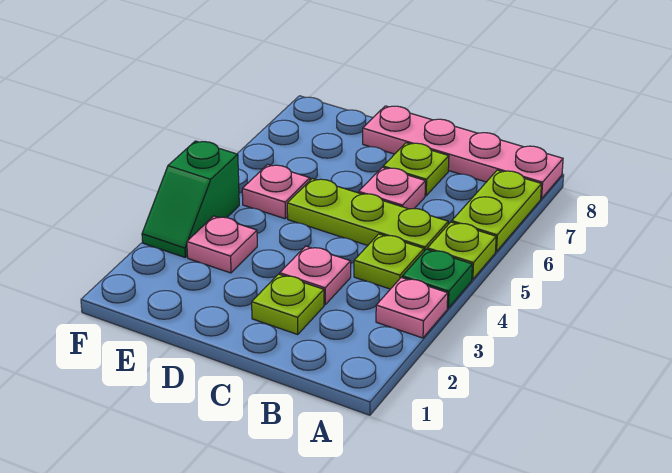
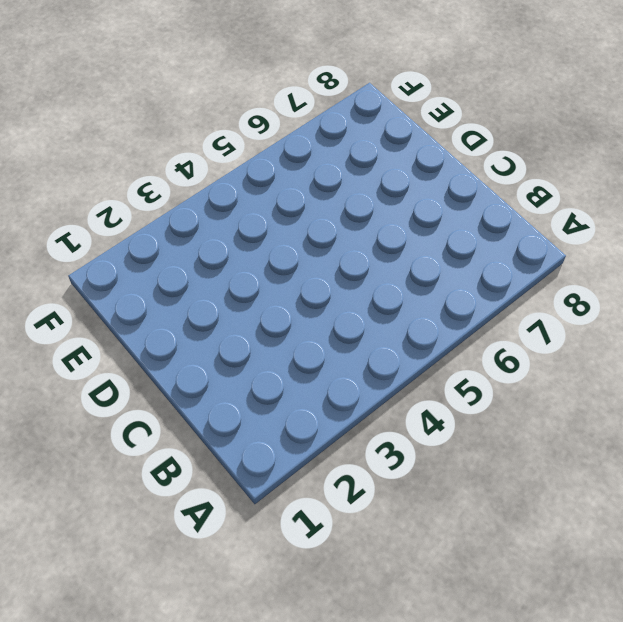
none -> pink plate A3 level 1
none -> green plate A4 level 1
none -> lime plate A5 level 1

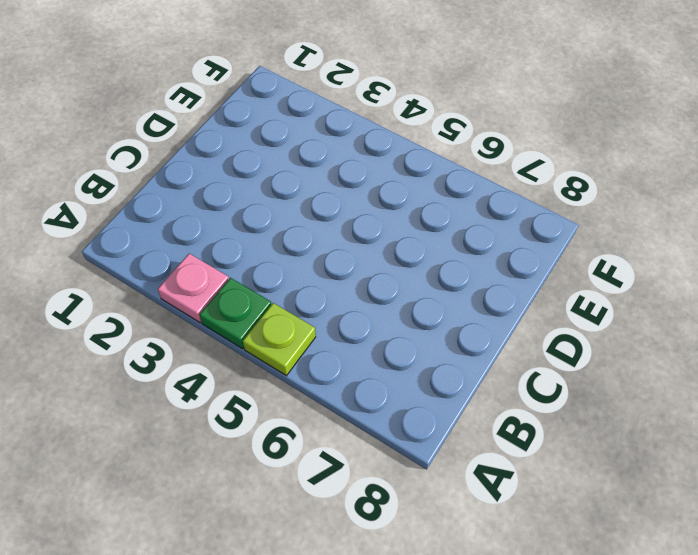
none -> lime plate A6:A7 level 1
none -> pink plate A8:D8 level 1
none -> lime plate B4 level 1

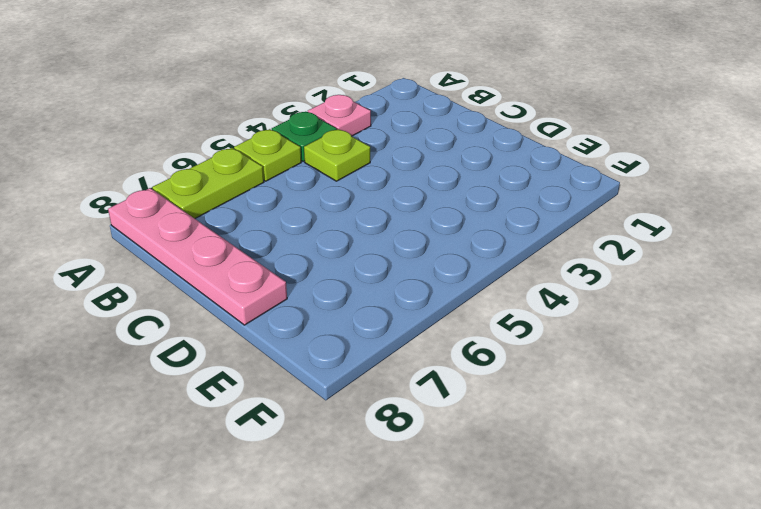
none -> lime plate B5:D5 level 1
none -> lime plate C2 level 1
none -> pink plate C3 level 1

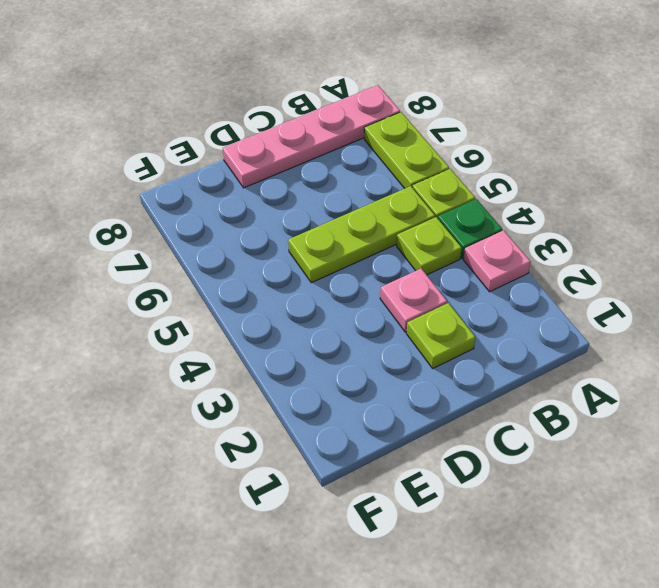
none -> pink plate C6 level 1
none -> lime plate C7 level 1
none -> pink plate E3 level 1

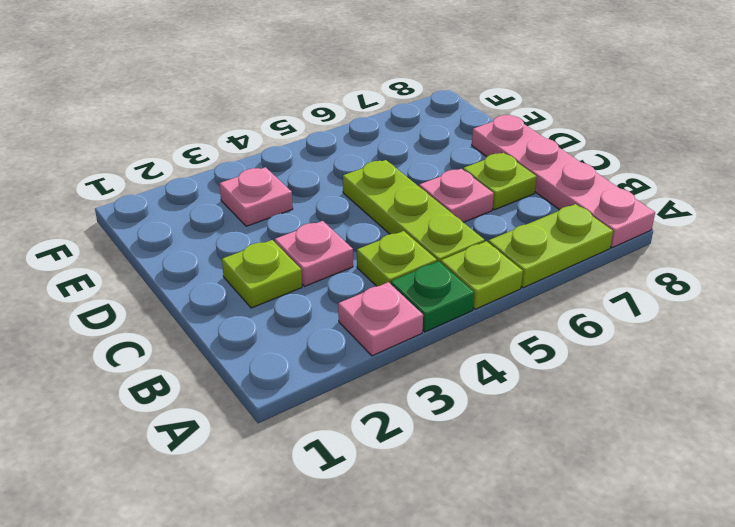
none -> pink plate E5 level 1
none -> green slope F3:F4 level 1 top 4

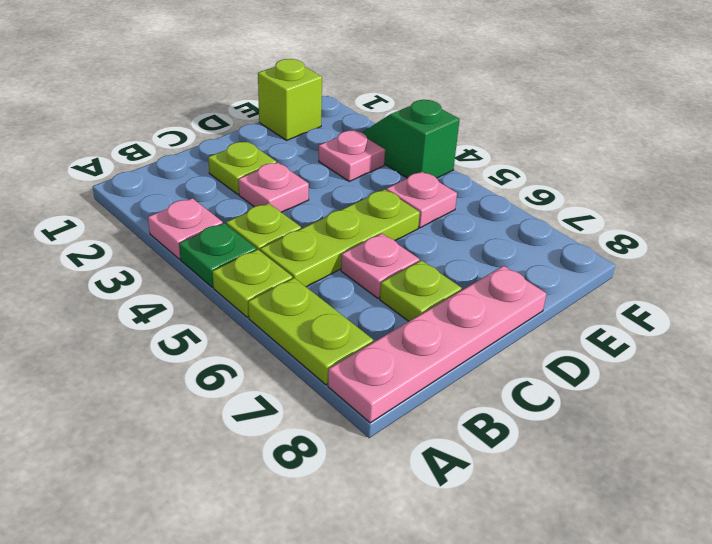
lime brick E1 level 1 -> none

